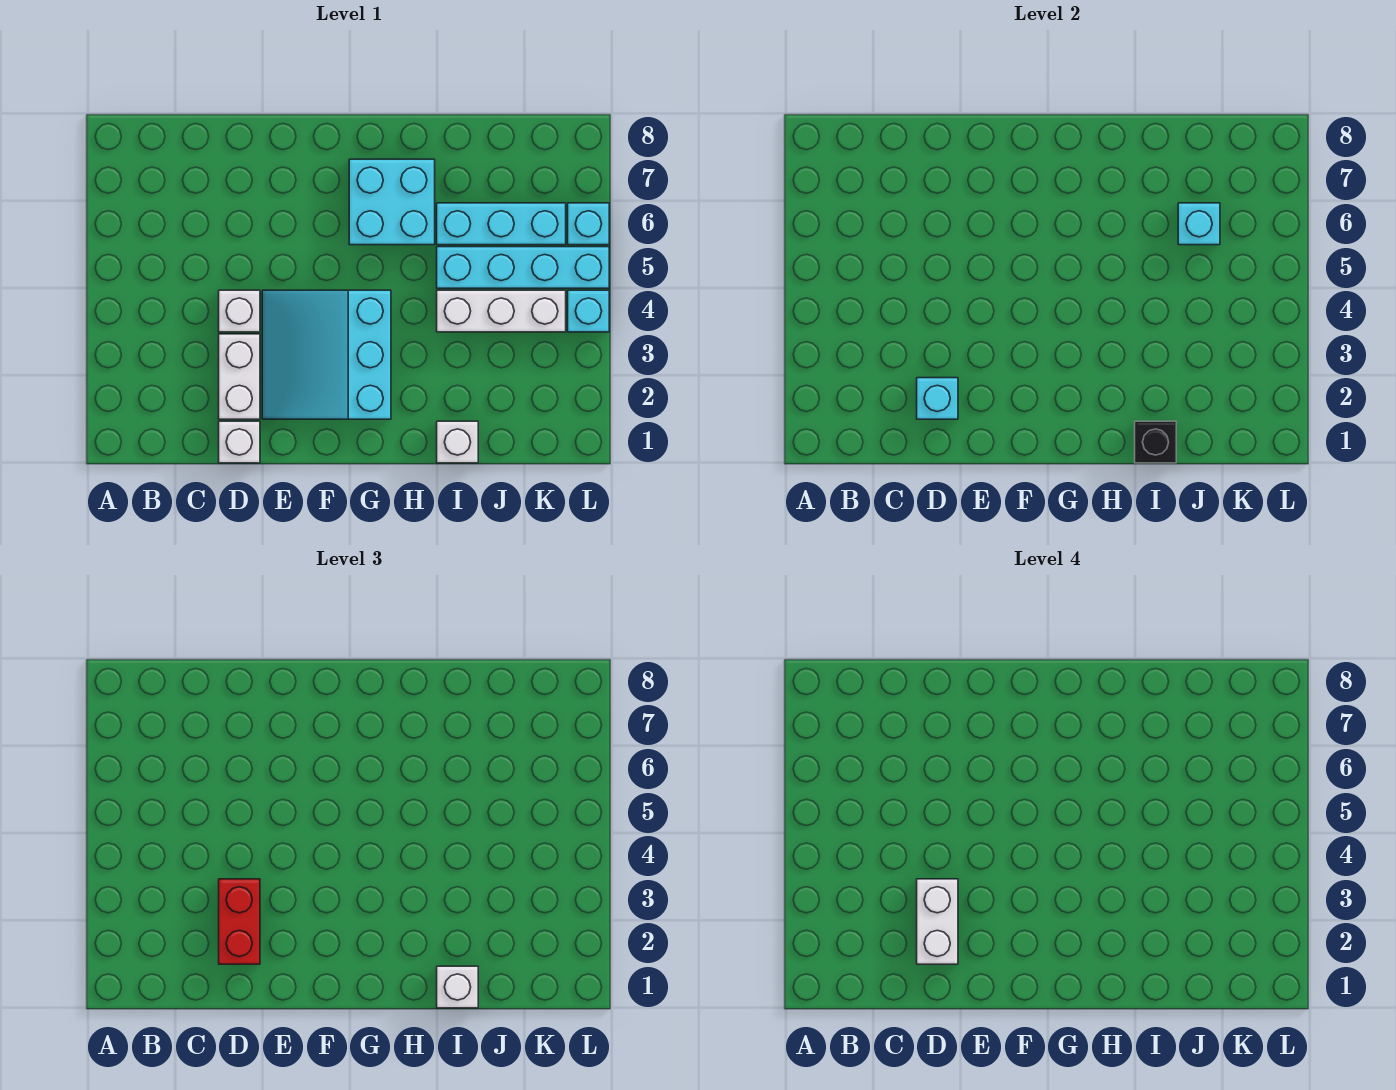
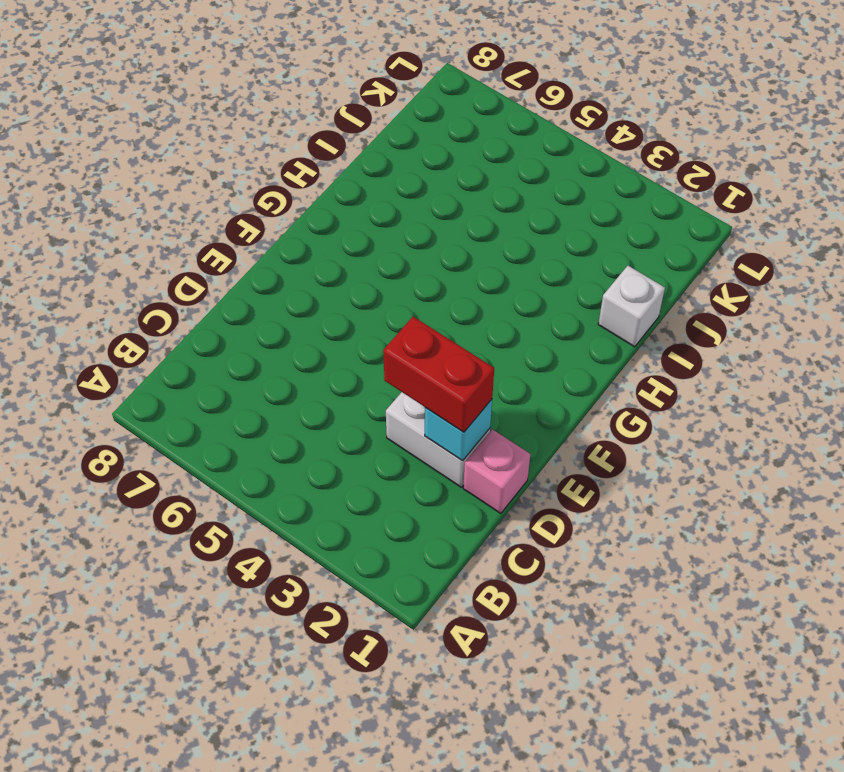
pink brick D1 level 1 -> white brick D1 level 1
none -> white brick D4 level 1
none -> cyan slope E2:G4 level 1 top G
none -> cyan brick G6:H7 level 1

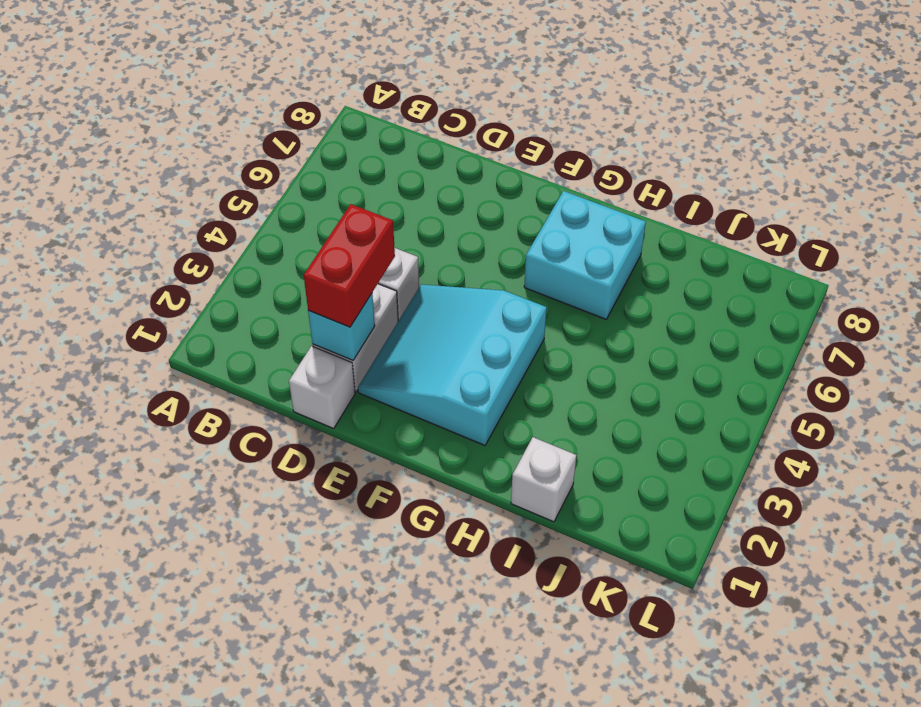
none -> white brick I4:K4 level 1
none -> cyan brick I5:L5 level 1
none -> cyan brick I6:K6 level 1

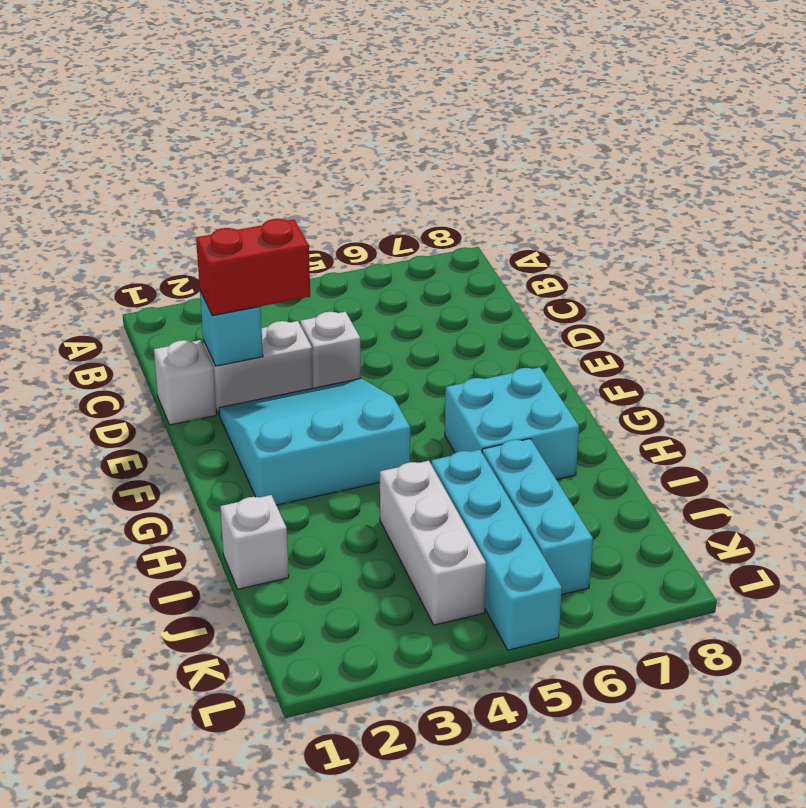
none -> cyan brick L4 level 1
none -> cyan brick L6 level 1
none -> black brick I1 level 2

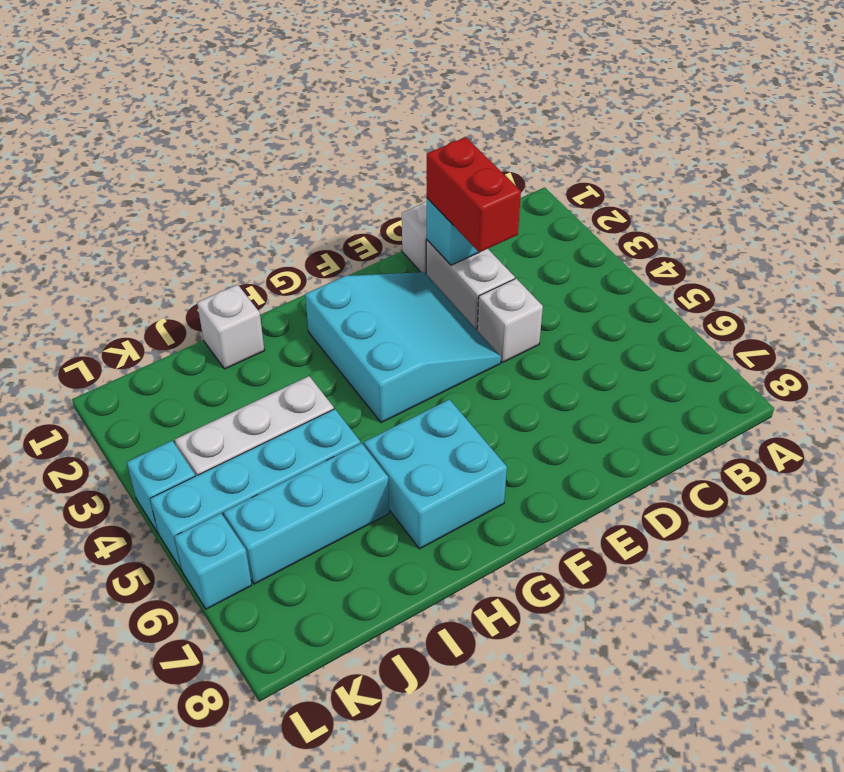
none -> black brick I1 level 2
none -> cyan brick J6 level 2
none -> white brick I1 level 3

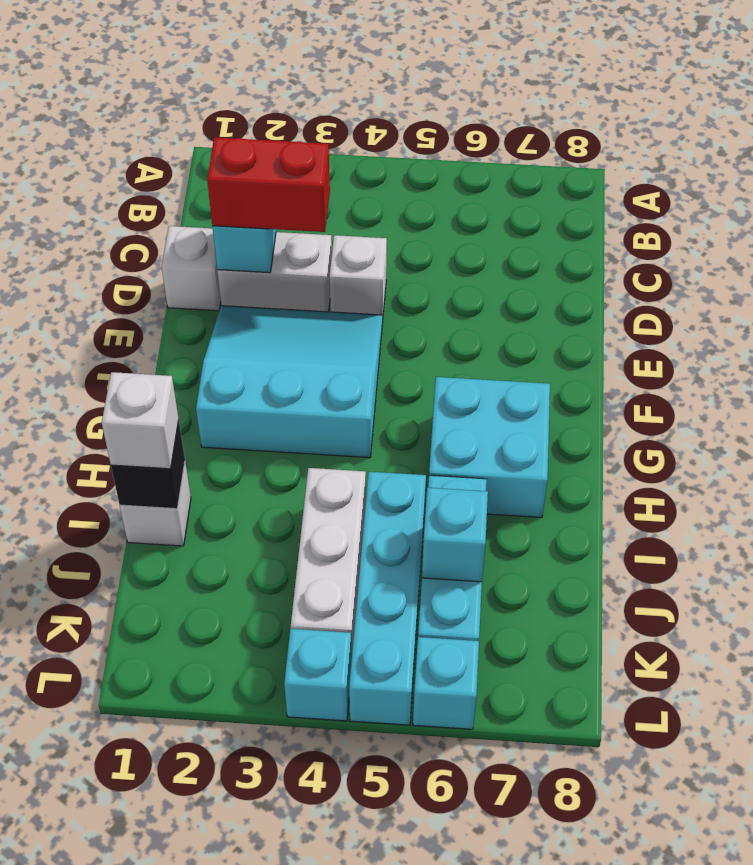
none -> white brick D2:D3 level 4

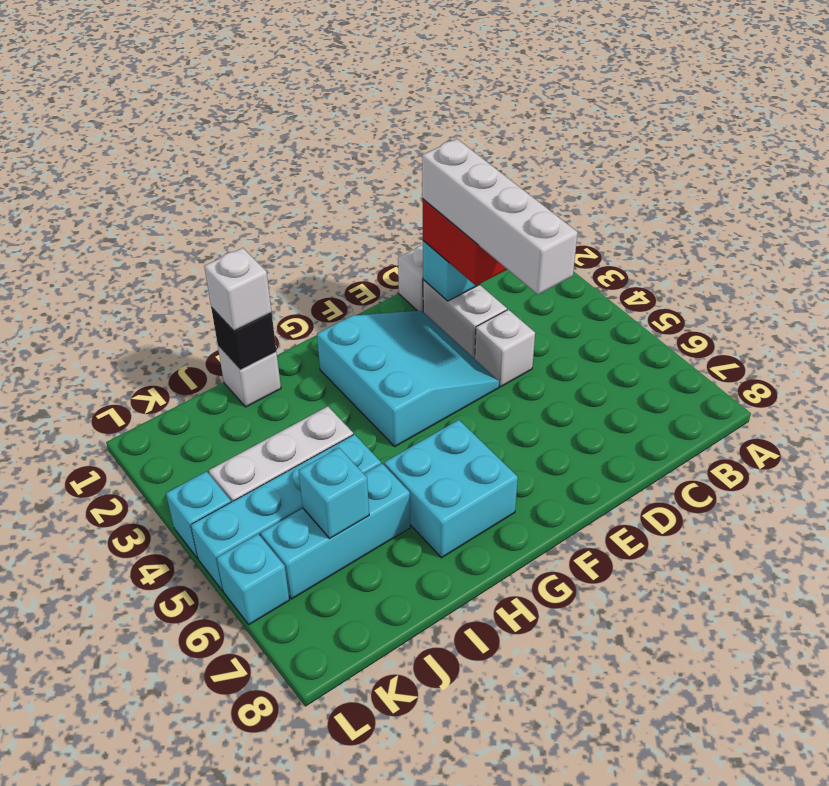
white brick D2:D5 level 4 -> white brick D2:D3 level 4

